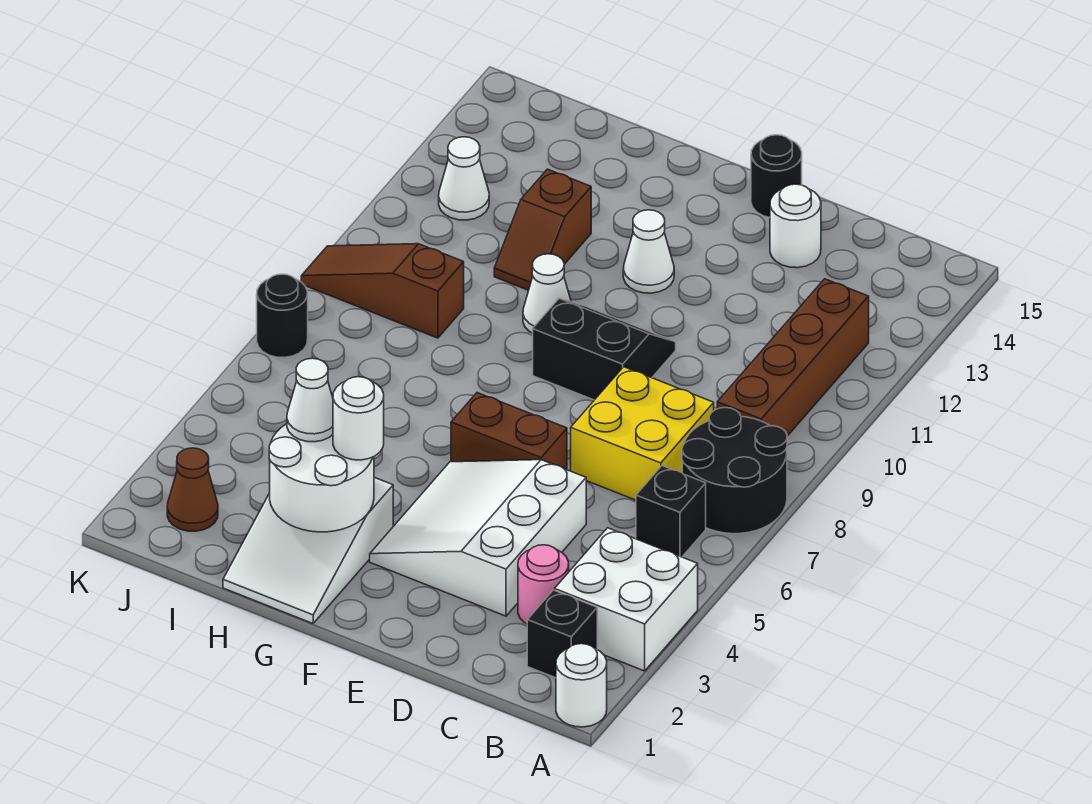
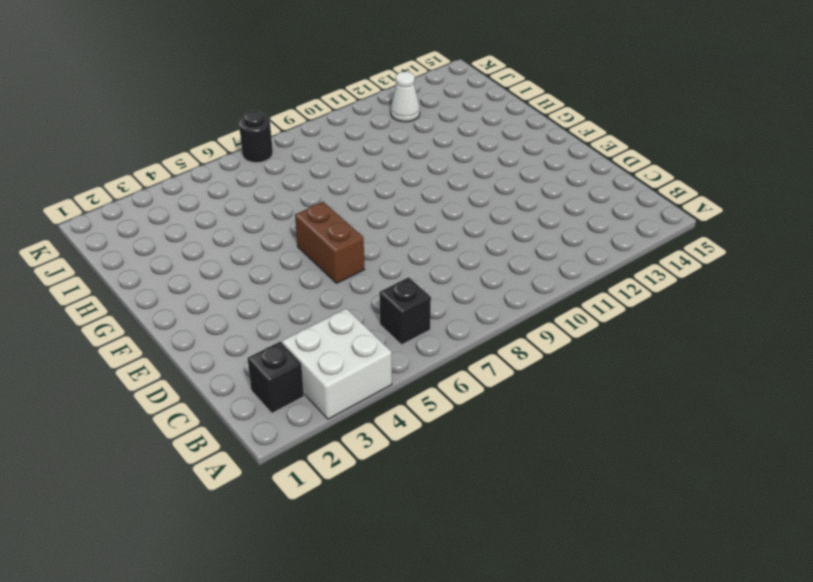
none -> white round brick A1 level 1
none -> black round brick A7:B8 level 1
none -> brown brick B9:B12 level 1

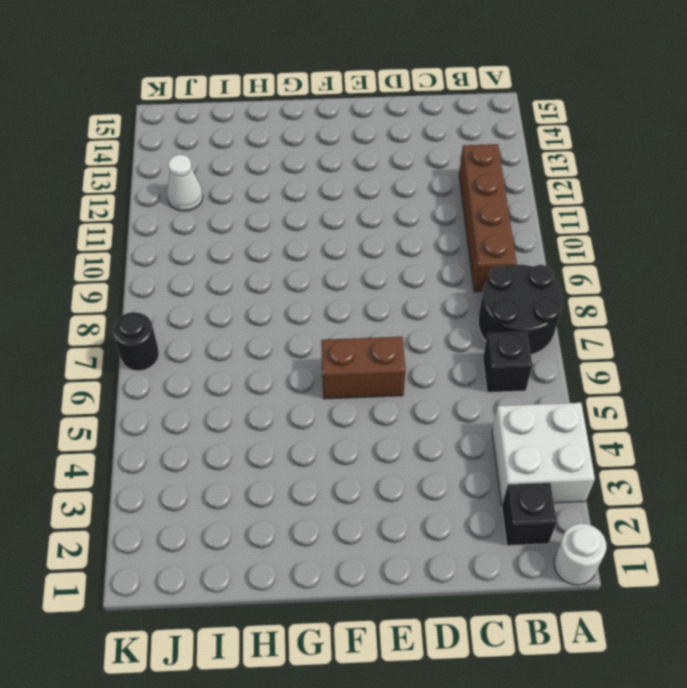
none -> pink round brick C3 level 1
none -> yellow brick C7:D8 level 1
none -> white slope D3:F5 level 1 top D

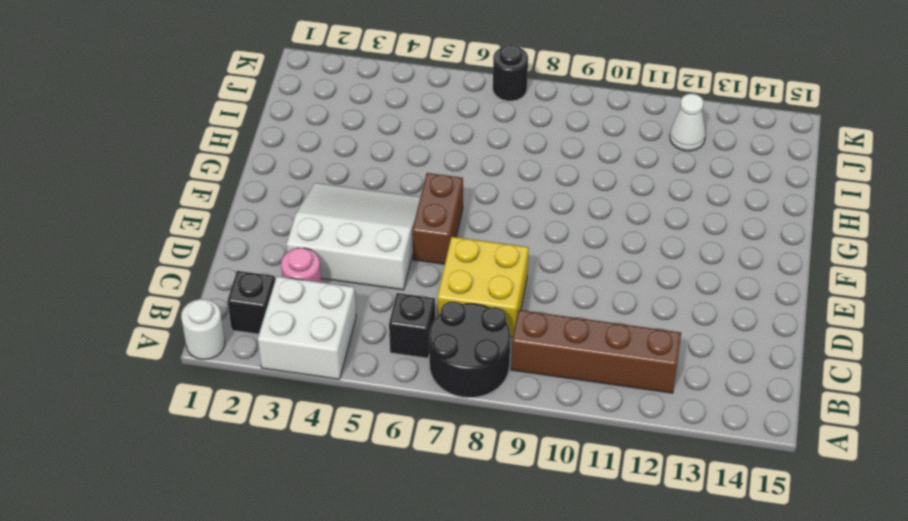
none -> white round brick D14 level 1
none -> black slope E9:F10 level 1 top 9
none -> black round brick E15 level 1

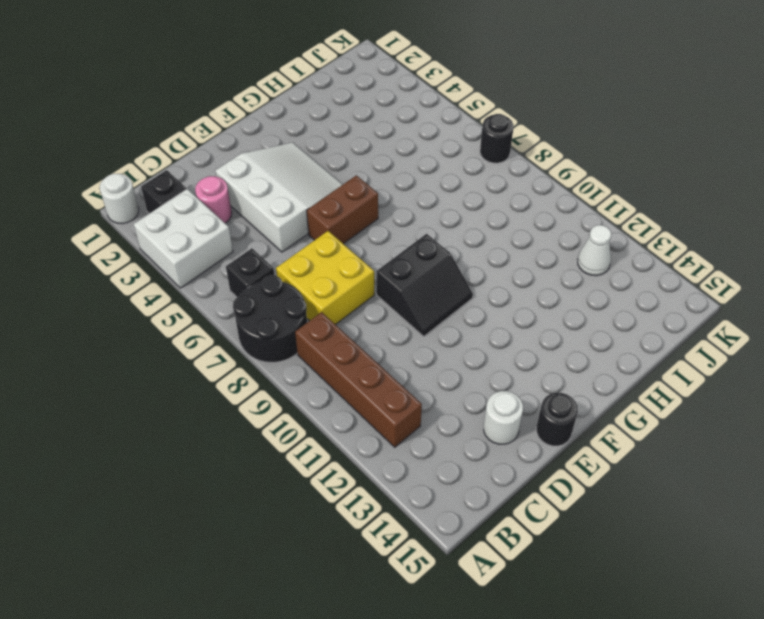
none -> white cone F12 level 1
none -> white slope G1:H3 level 1 top 3
none -> white cone G10 level 1

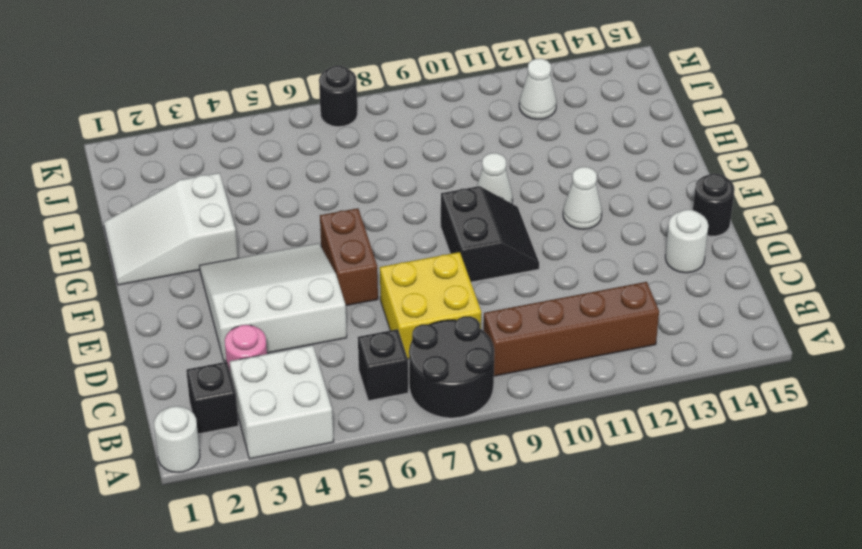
none -> brown slope H11:H12 level 1 top 12
none -> brown slope I9:K9 level 1 top I
none -> brown cone J2 level 1

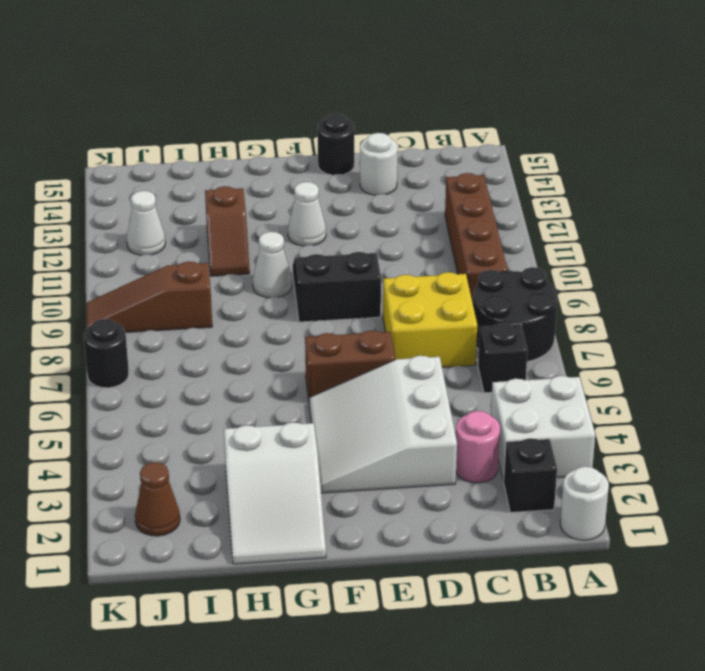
none -> white round brick G2:H3 level 2
none -> white round brick G3 level 3
none -> white cone H3 level 3

